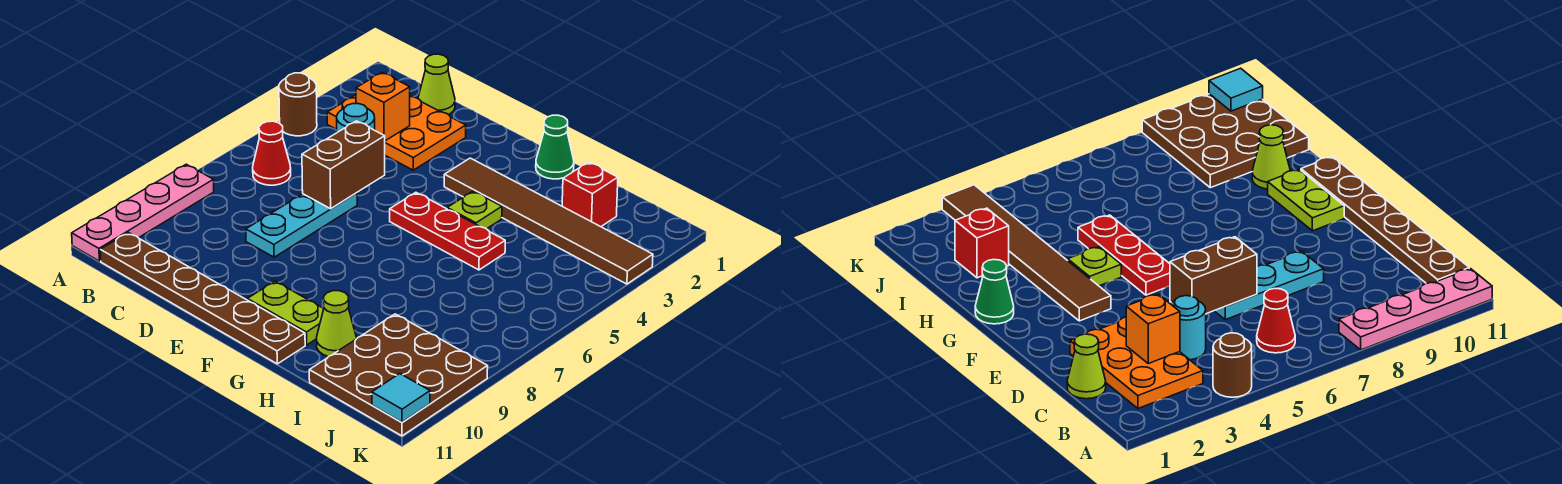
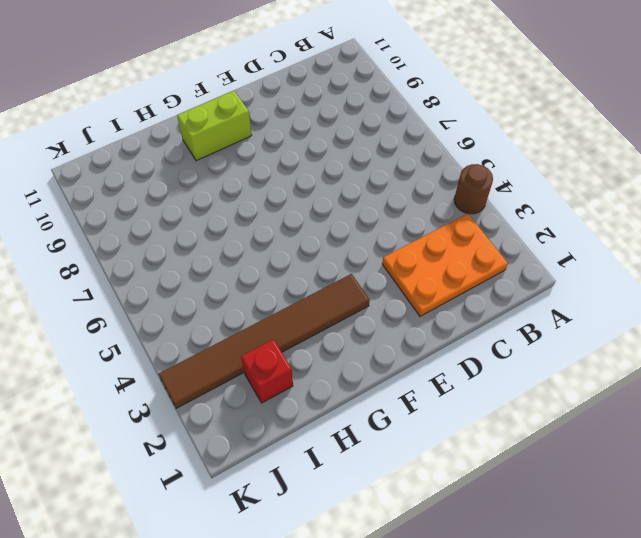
lime brick F10:G10 level 1 -> lime plate F10:G10 level 1
none -> pink plate A8:A11 level 1
none -> red cone B6 level 1
none -> brown plate B11:G11 level 1

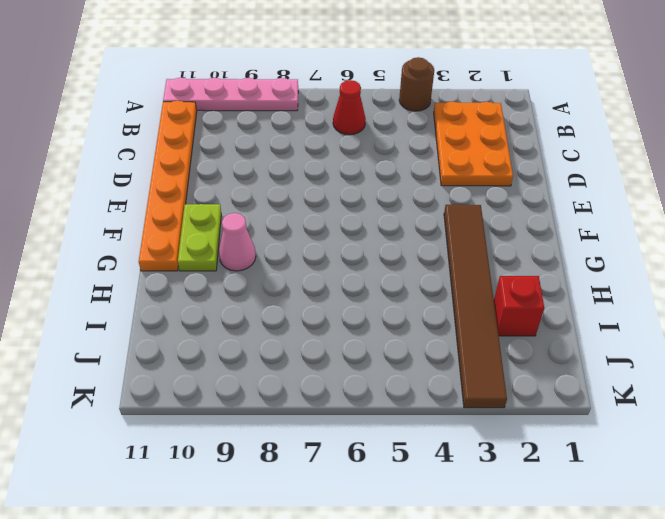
orange plate B11:G11 level 1 -> brown plate B11:G11 level 1
pink cone G9 level 1 -> none
none -> lime cone C1 level 1
none -> cyan round brick C4 level 1
none -> cyan plate D6:D8 level 1

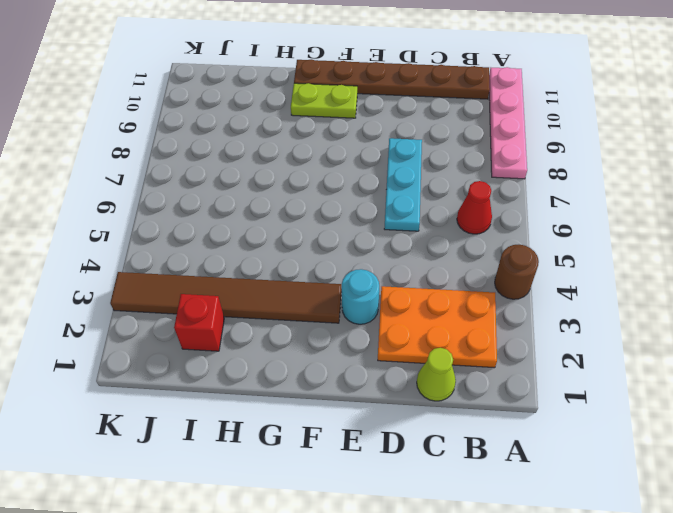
cyan round brick E3 level 1 -> cyan round brick C4 level 1
none -> red plate F5:H5 level 1
none -> green cone G1 level 1
none -> lime plate G4 level 1

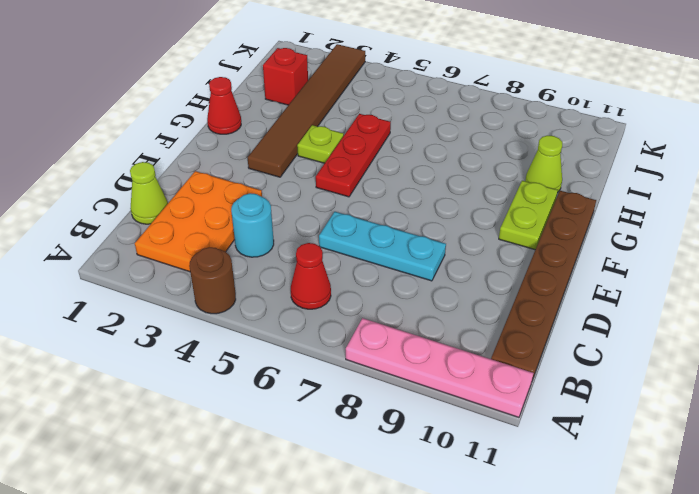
red cone G1 level 1 -> green cone G1 level 1
none -> brown plate I9:K11 level 1
none -> orange brick C3 level 2
none -> brown brick D5:D6 level 2

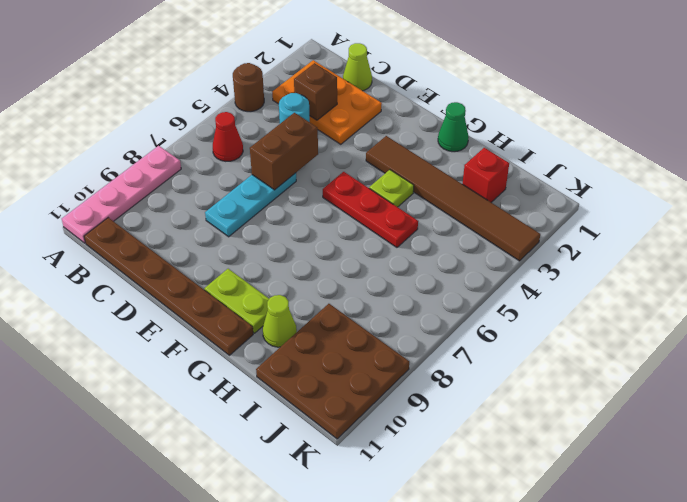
brown brick C3 level 2 -> orange brick C3 level 2
none -> cyan tile K11 level 2

